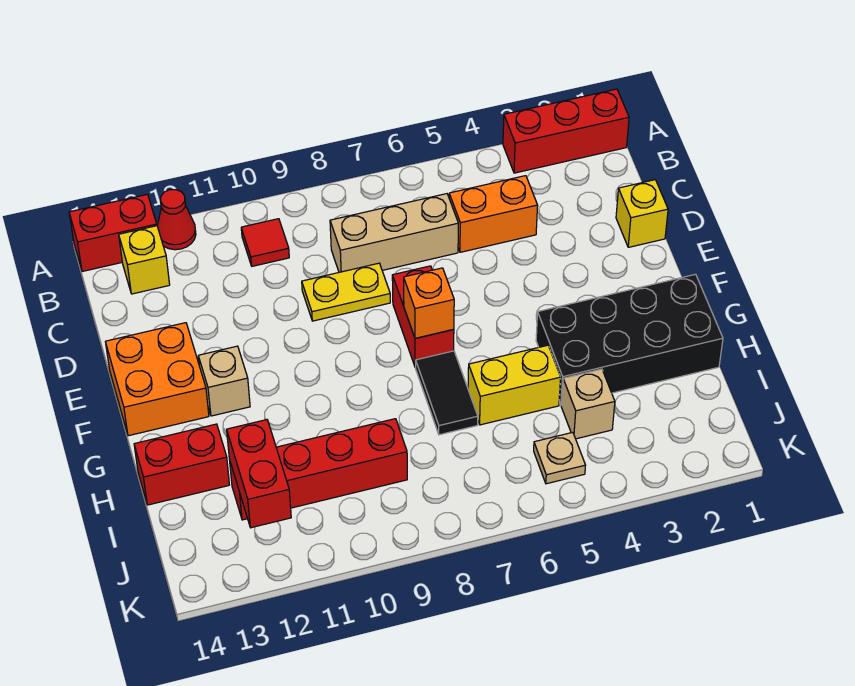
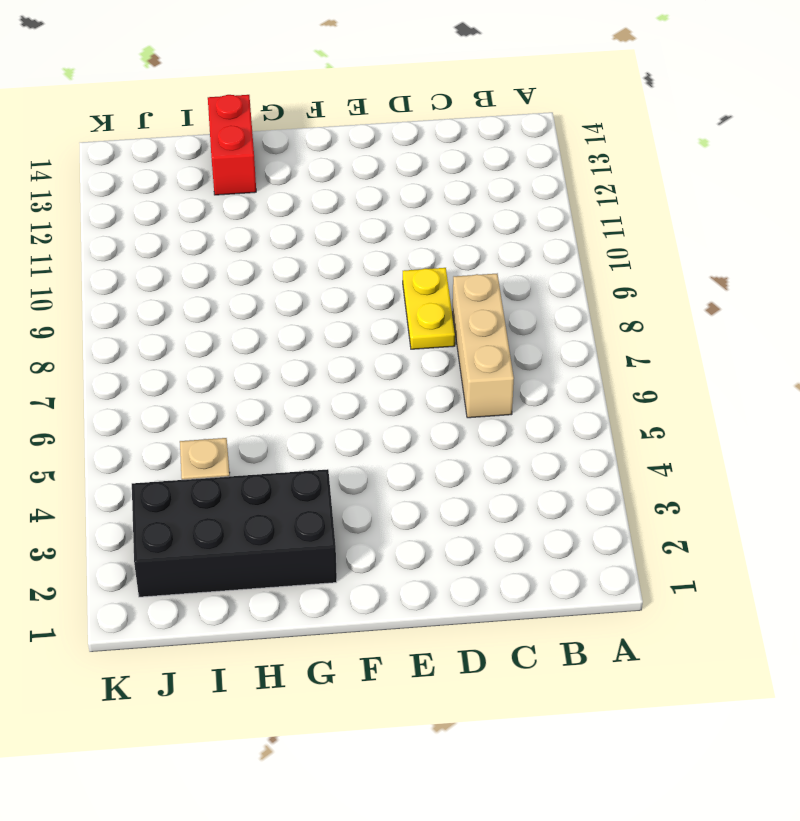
black brick G2:J3 level 1 -> black brick G1:H4 level 1
none -> red brick A1:A3 level 1
none -> red cone A12 level 1
none -> red brick A13:A14 level 1

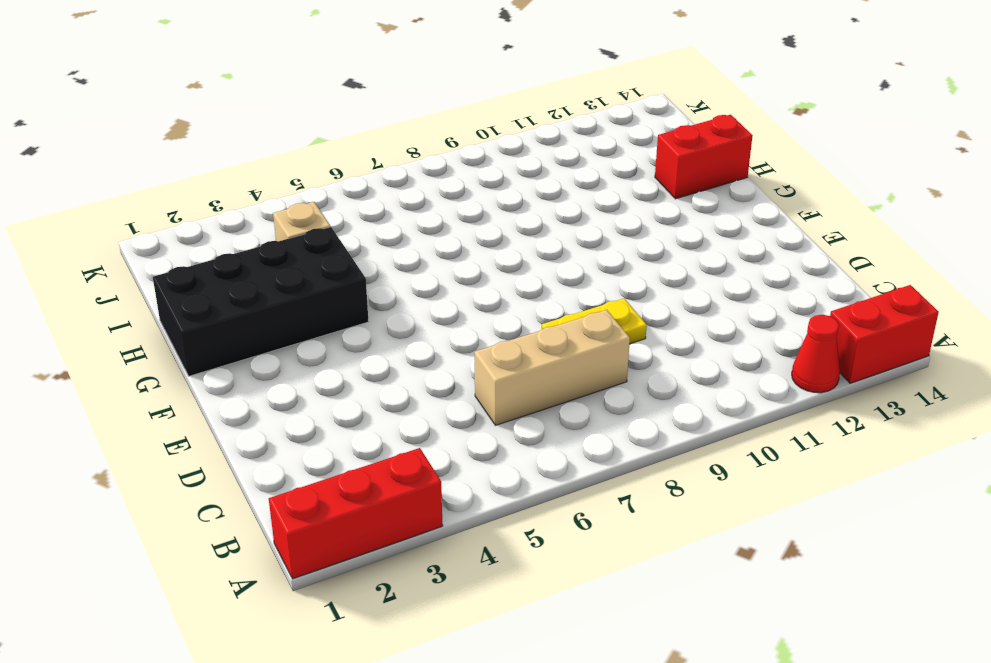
none -> red tile B10 level 1
none -> yellow brick B13 level 1
none -> orange brick C4:C5 level 1

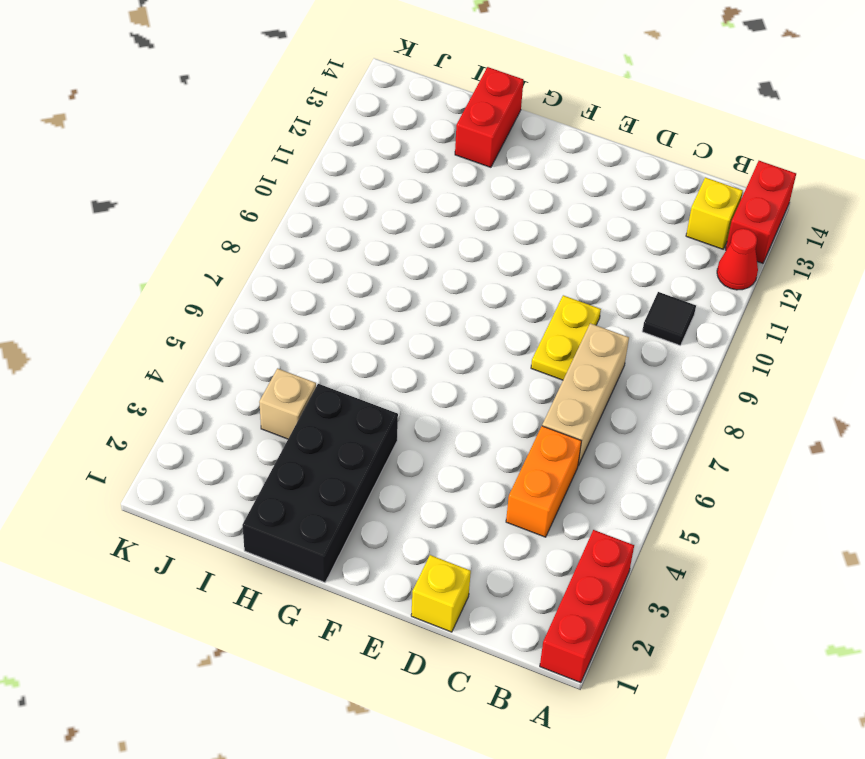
black tile B10 level 1 -> red tile B10 level 1
none -> red brick E7:F7 level 1
none -> orange brick E13:F14 level 1
none -> tan brick F12 level 1

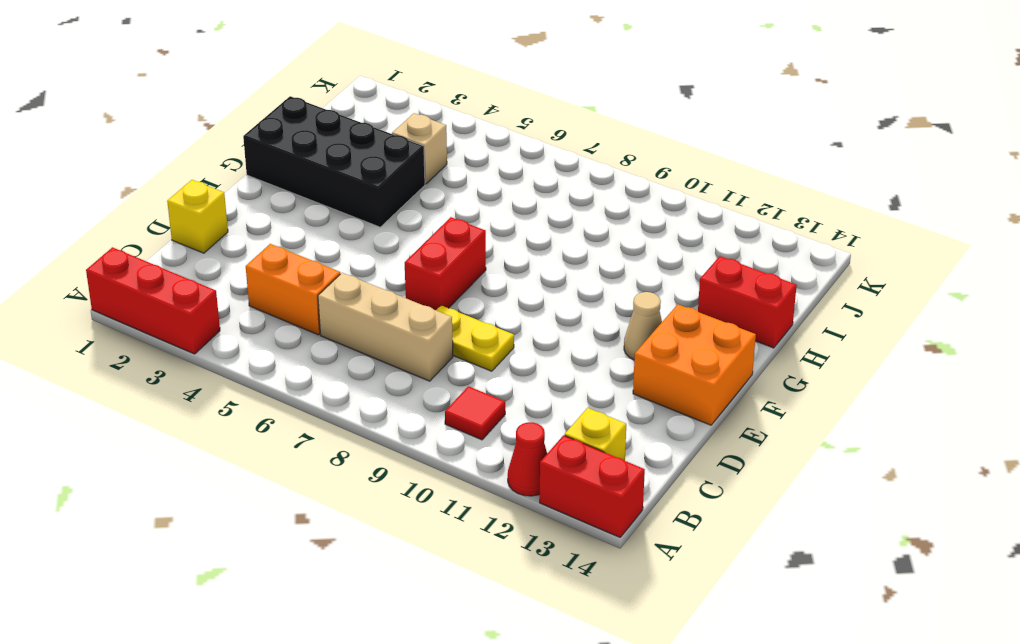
tan cone F12 level 1 -> tan brick F12 level 1
none -> black tile G7:H7 level 1
none -> yellow brick H5:H6 level 1
none -> red brick I9:I12 level 1

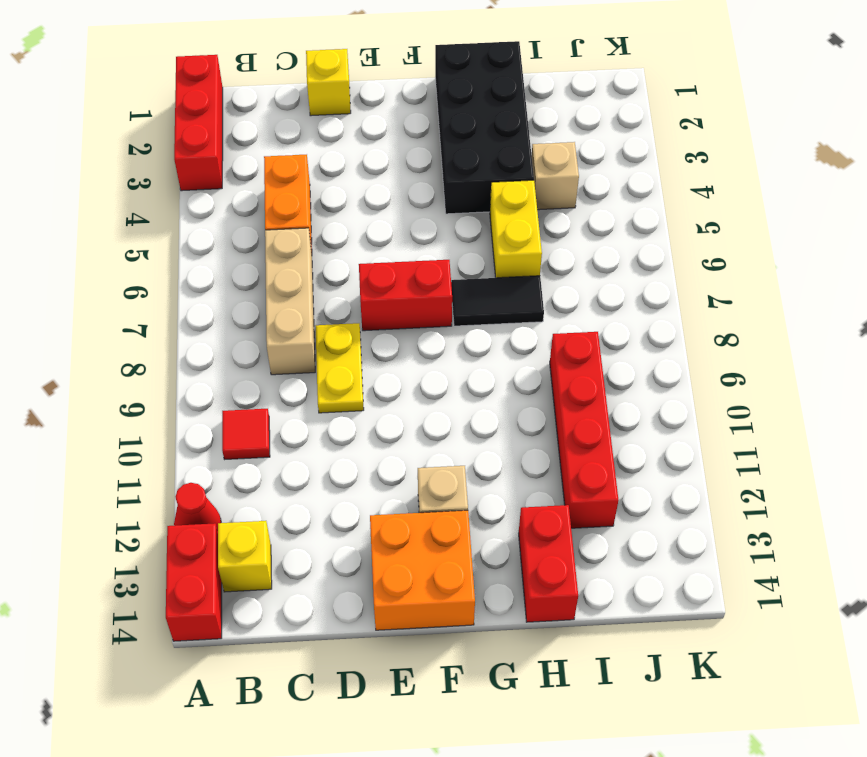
none -> tan plate J5 level 1
none -> orange brick F7 level 2
none -> red brick I12:J12 level 2

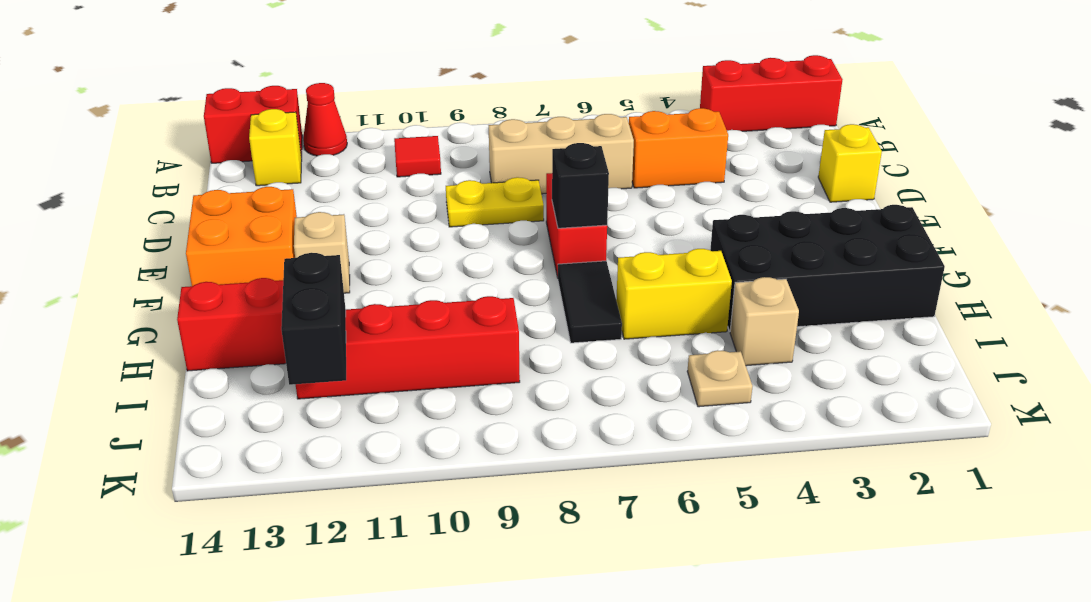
black brick F7 level 2 -> orange brick F7 level 2
black brick I12:J12 level 2 -> red brick I12:J12 level 2

